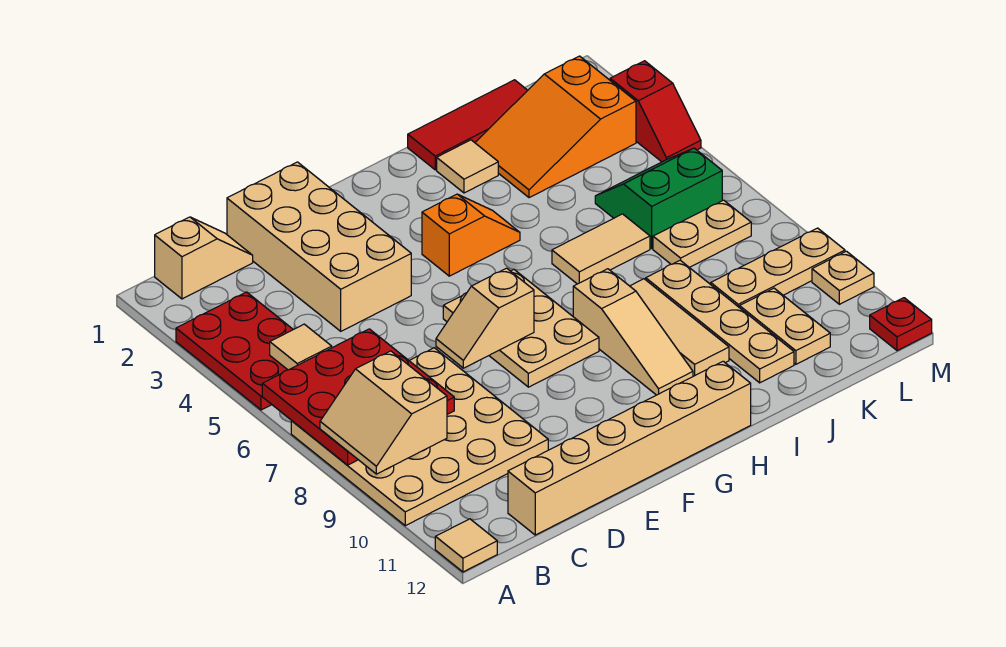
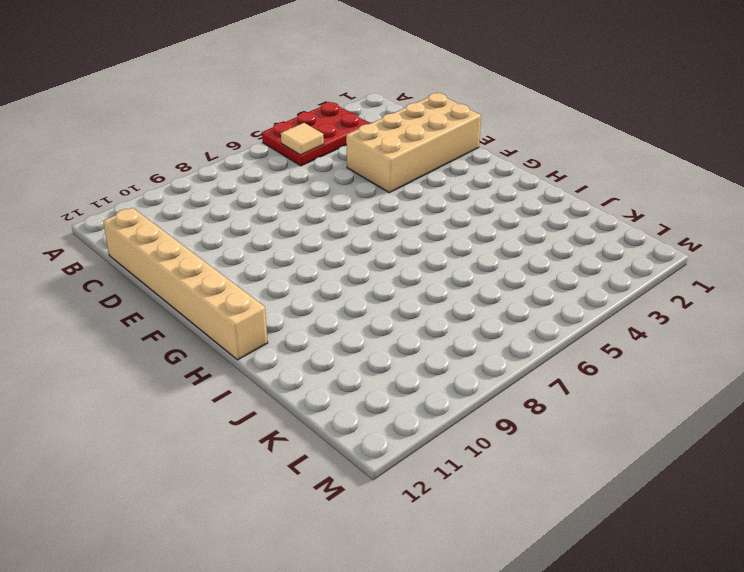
none -> tan plate A7:D10 level 1
none -> tan tile A12 level 1
none -> tan slope B1:C1 level 1 top B

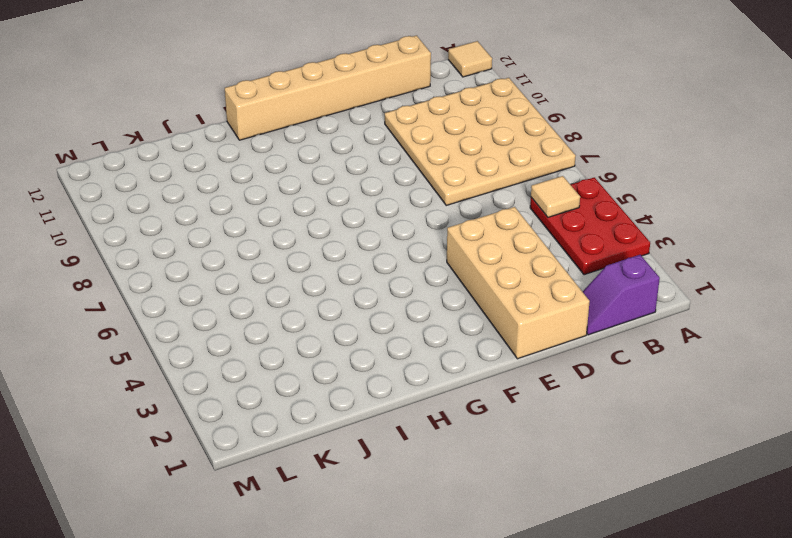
purple slope B1:C1 level 1 top B -> tan slope B1:C1 level 1 top B
none -> tan plate F6:G8 level 1
none -> orange slope G4:H4 level 1 top G
none -> tan slope H8:H10 level 1 top 8

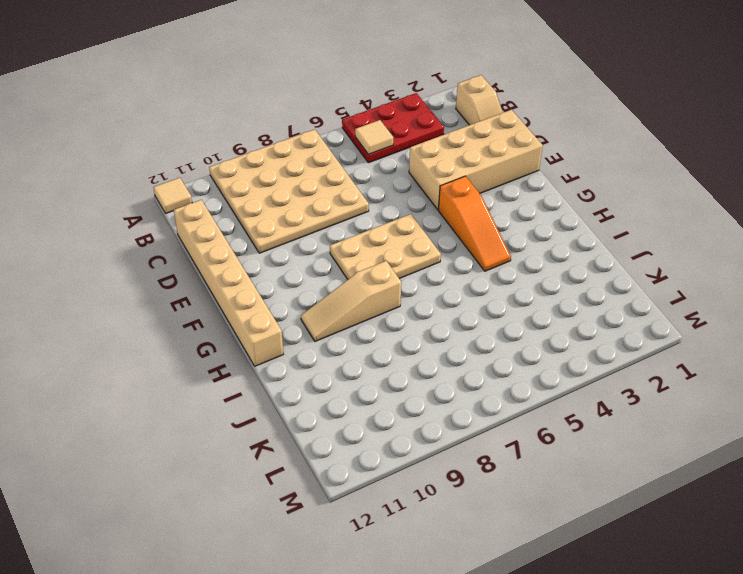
orange slope F4:H4 level 1 top F -> orange slope G4:H4 level 1 top G
none -> red tile I1:K1 level 1
none -> tan tile I2 level 1
none -> tan tile I6:J6 level 1

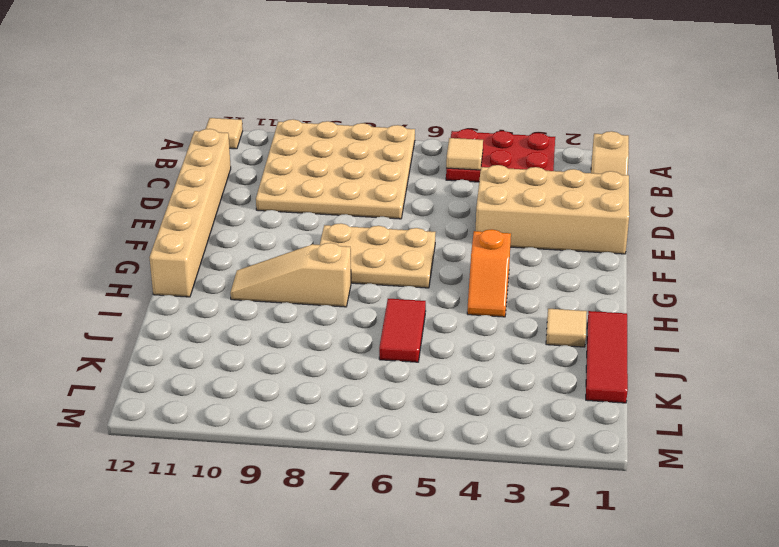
red tile I6:J6 level 1 -> tan tile I6:J6 level 1
none -> tan tile I8:I10 level 1
none -> orange slope J2:L3 level 1 top L
none -> tan plate J8:J11 level 1

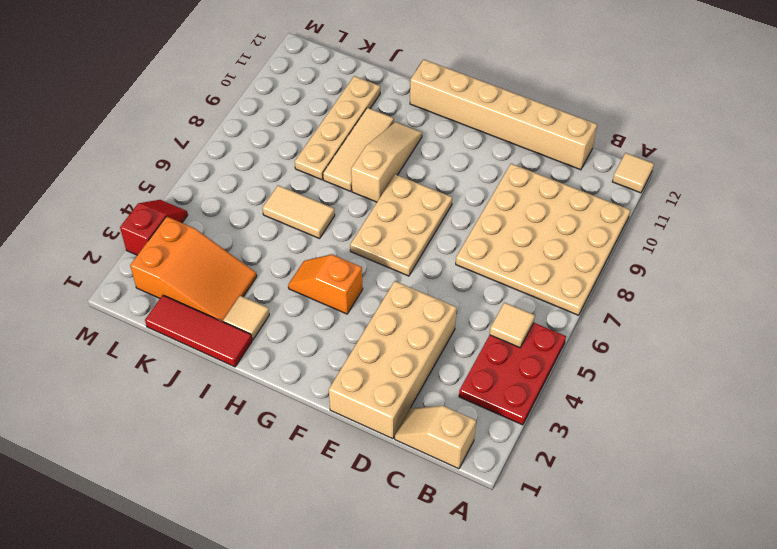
none -> green slope K5:L6 level 1 top 6
none -> tan plate K7:L7 level 1
none -> tan plate K9:M9 level 1

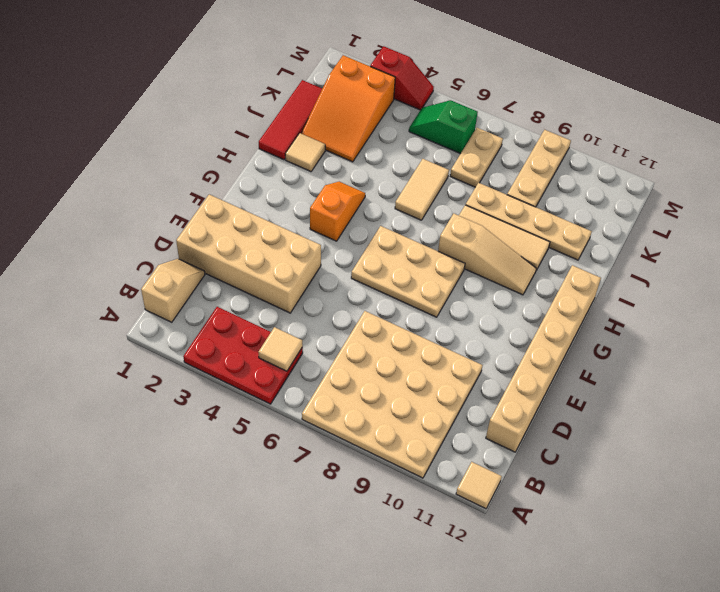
green slope L5:L6 level 1 top 6 -> green slope K5:L6 level 1 top 6
none -> tan plate K10:K11 level 1
none -> tan plate M10 level 1
none -> red plate M12 level 1

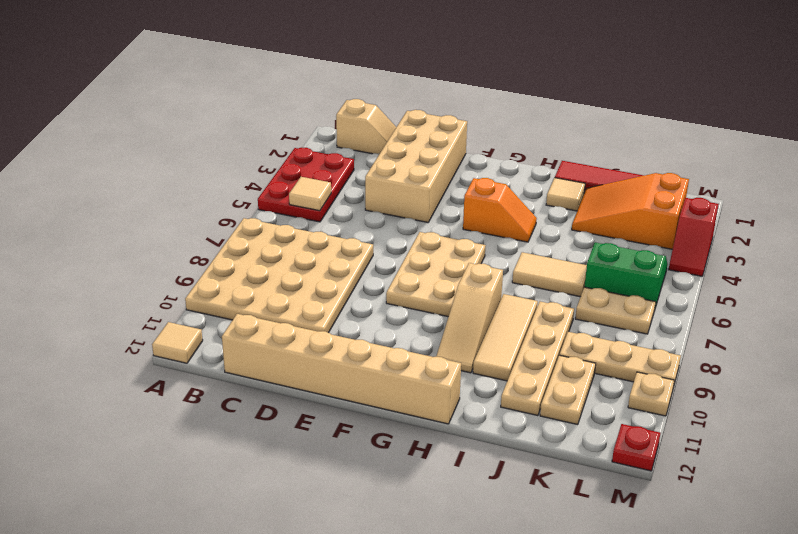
none -> red plate A6:C8 level 2
none -> tan slope E7:F7 level 2 top F
none -> tan slope A8:B9 level 3 top B

